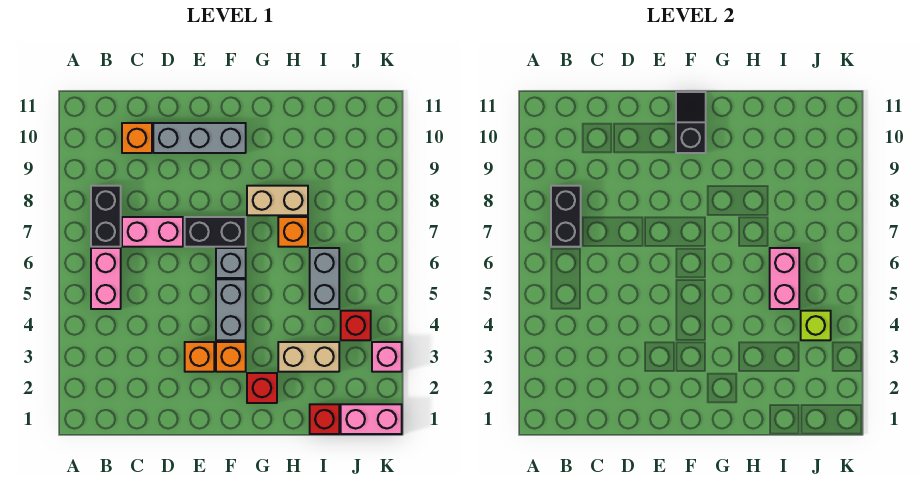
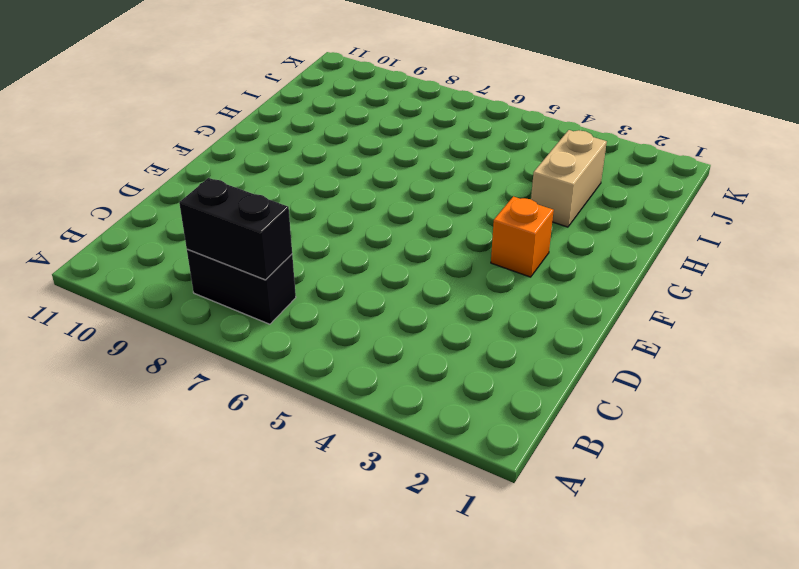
none -> pink brick B5:B6 level 1
none -> pink brick C7:D7 level 1
none -> orange brick C10 level 1

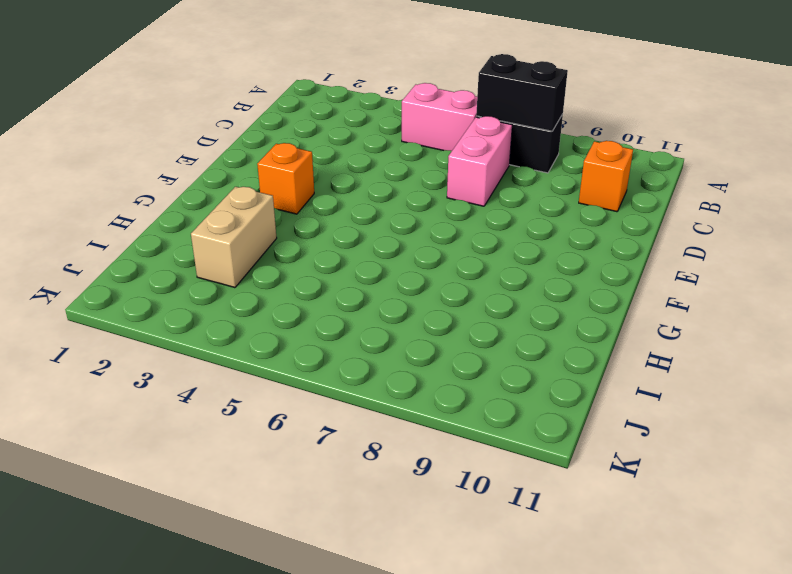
none -> grey brick D10:F10 level 1
none -> orange brick E3 level 1
none -> black brick E7:F7 level 1

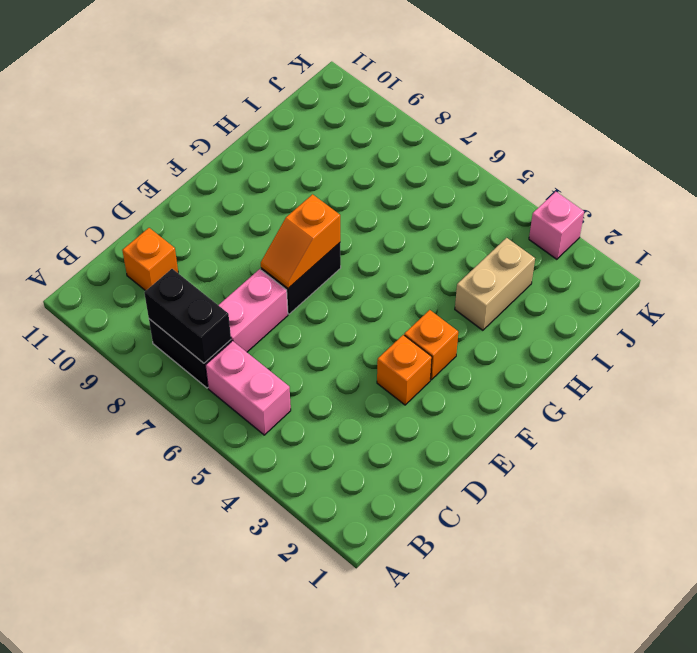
orange slope E7:F7 level 2 top F -> none
none -> grey brick D10:F10 level 1
none -> grey brick F4:F5 level 1
none -> grey brick F6 level 1

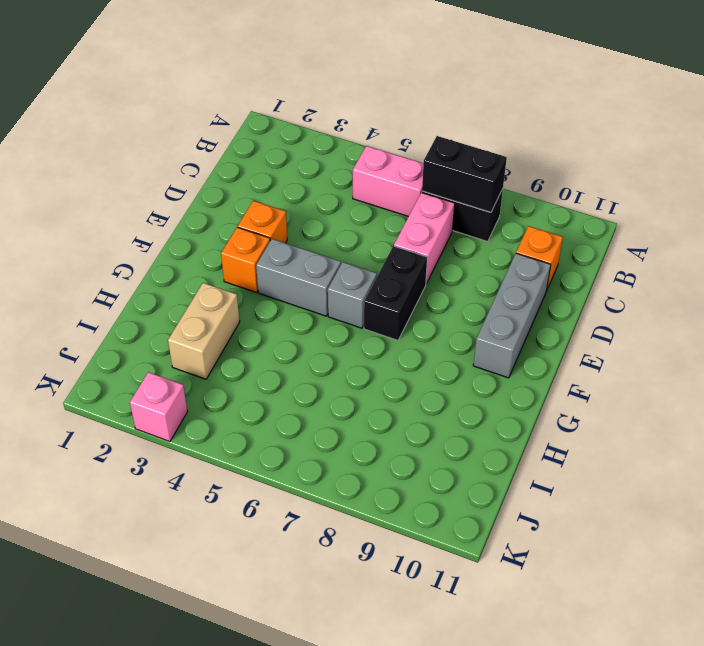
none -> red brick G2 level 1
none -> tan brick G8:H8 level 1
none -> orange brick H7 level 1

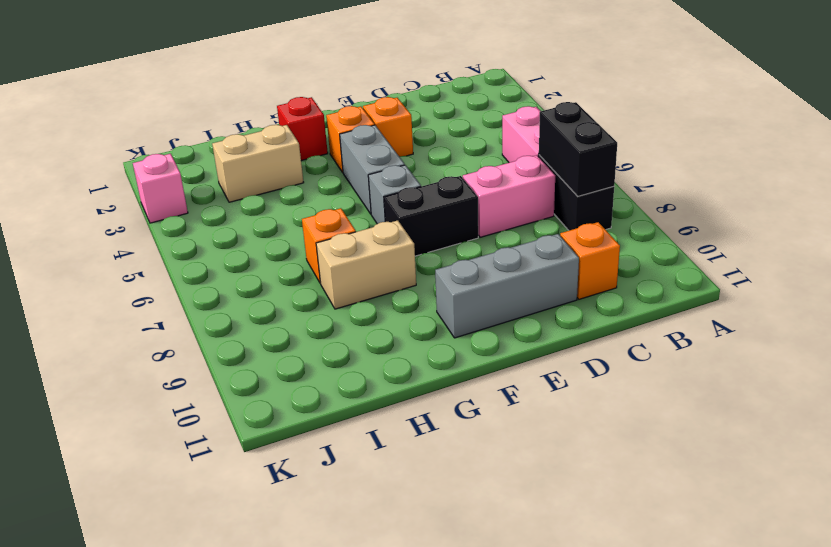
none -> red brick I1 level 1
none -> grey brick I5:I6 level 1
none -> pink brick J1:K1 level 1

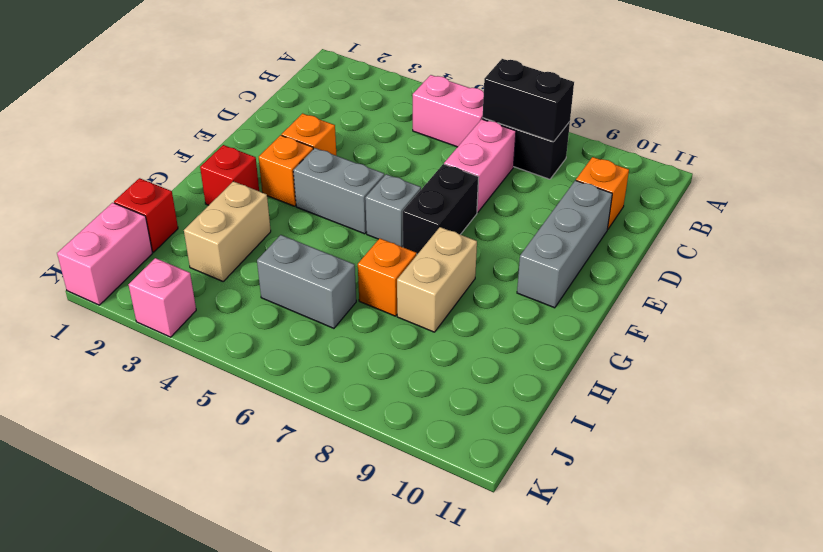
none -> red brick J4 level 1
none -> black slope F10:F11 level 2 top 10
none -> pink brick I5:I6 level 2

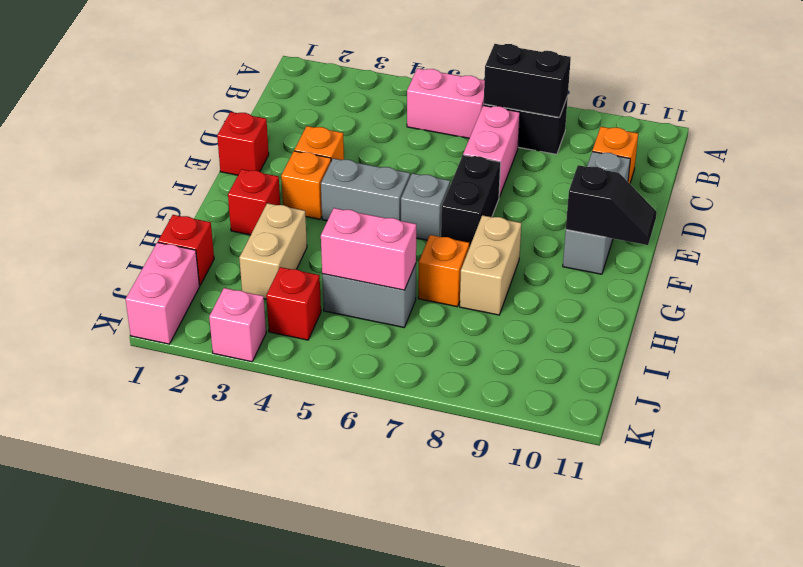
red brick E1 level 1 -> none
none -> lime brick J4 level 2

